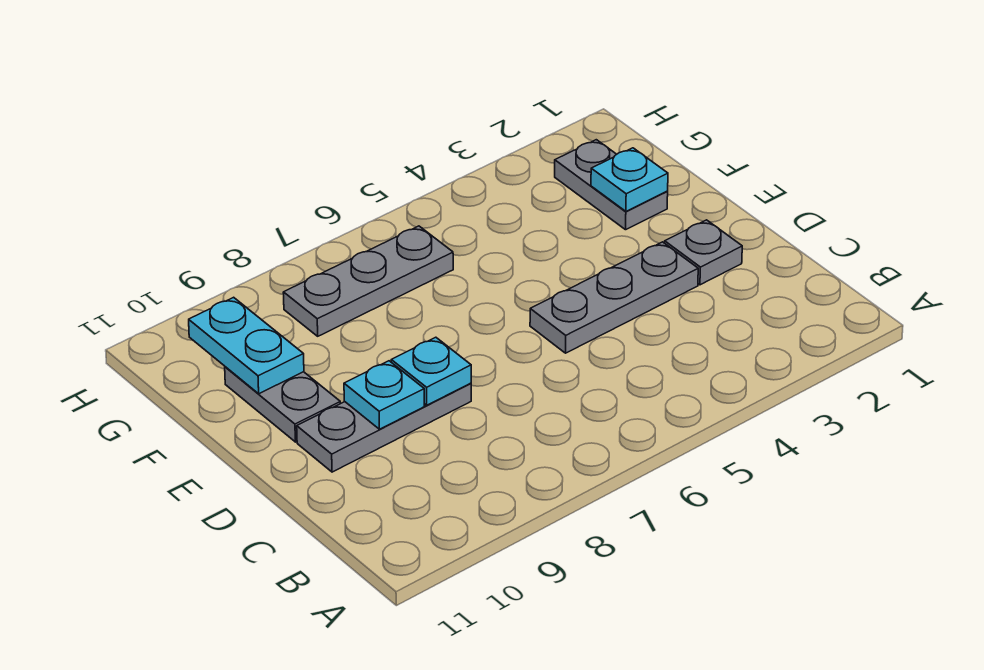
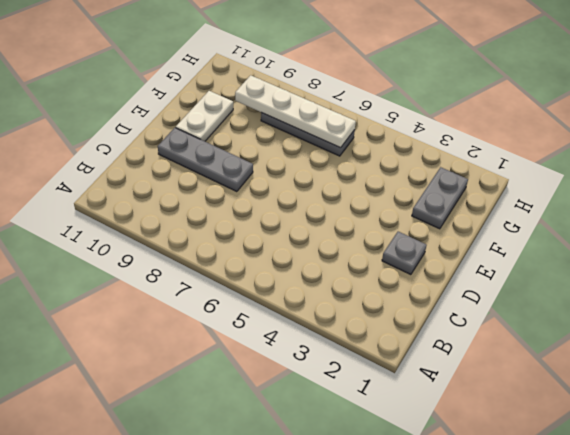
white plate E10:F10 level 1 -> grey plate E10:F10 level 1
white plate G6:G9 level 2 -> none
none -> grey plate D3:D5 level 1
none -> cyan plate D8 level 2

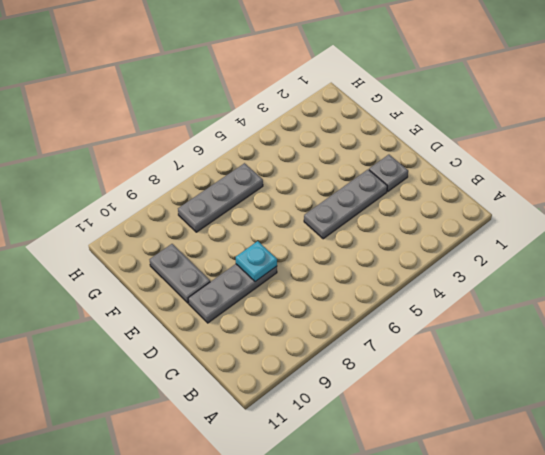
none -> grey plate F2:G2 level 1
none -> cyan plate D9 level 2

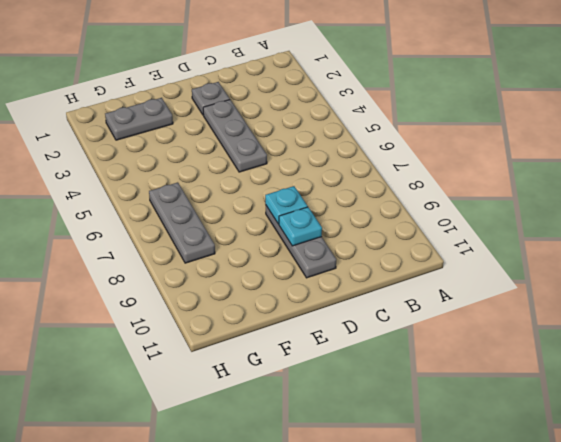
none -> grey plate E10:F10 level 1
none -> cyan plate F2 level 2

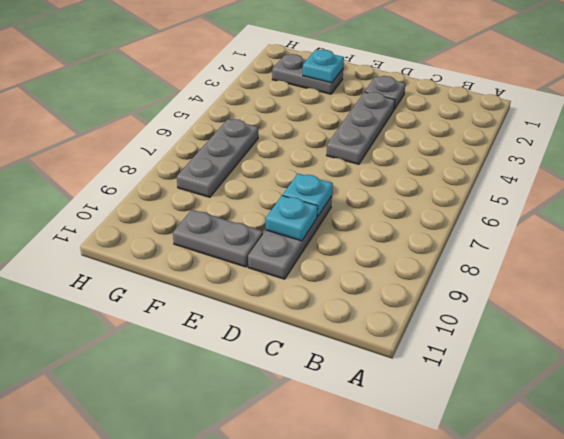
none -> cyan plate F10:G10 level 2

